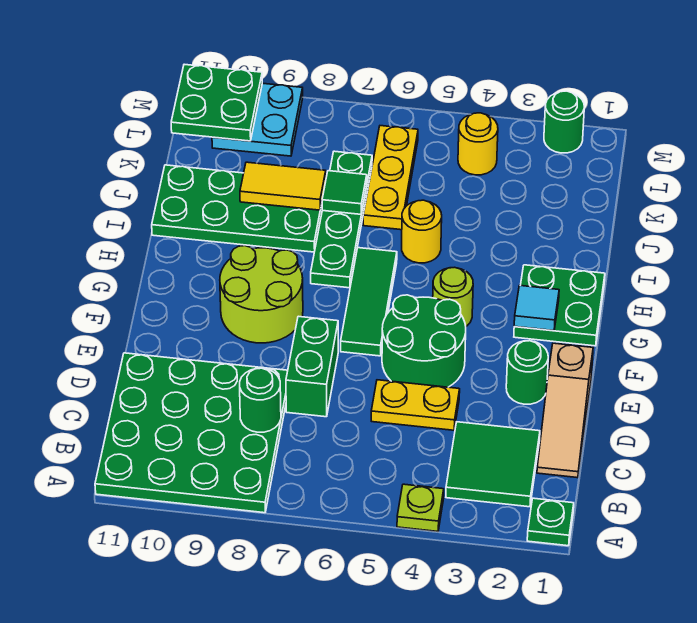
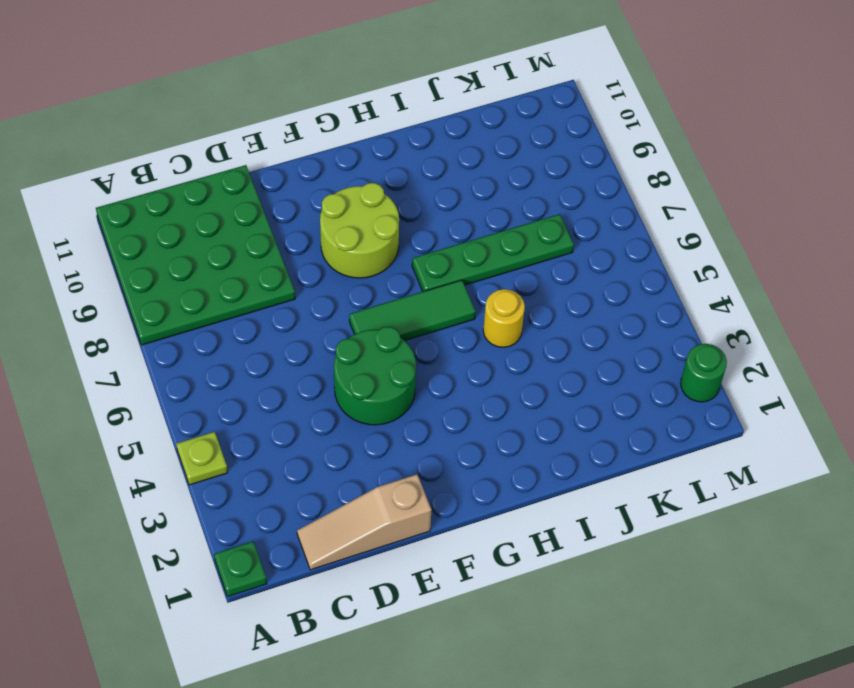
none -> green tile B2:C3 level 1
none -> yellow plate D4:D5 level 1
none -> green brick D7:E7 level 1

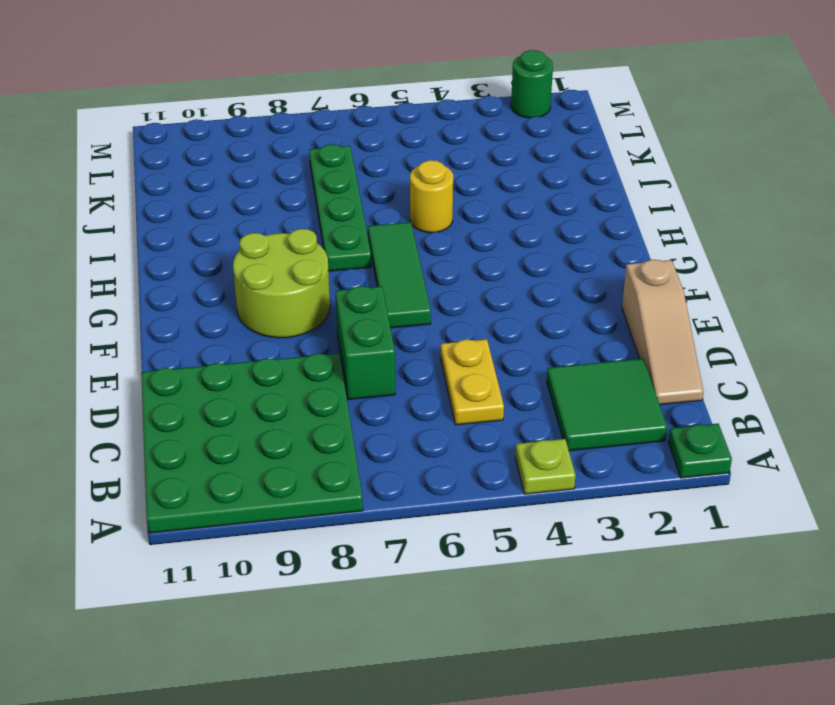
yellow plate C5:D5 level 1 -> yellow plate D4:D5 level 1
none -> green round brick E2 level 1
none -> green round brick E4:F5 level 1
none -> green plate G1:H2 level 1

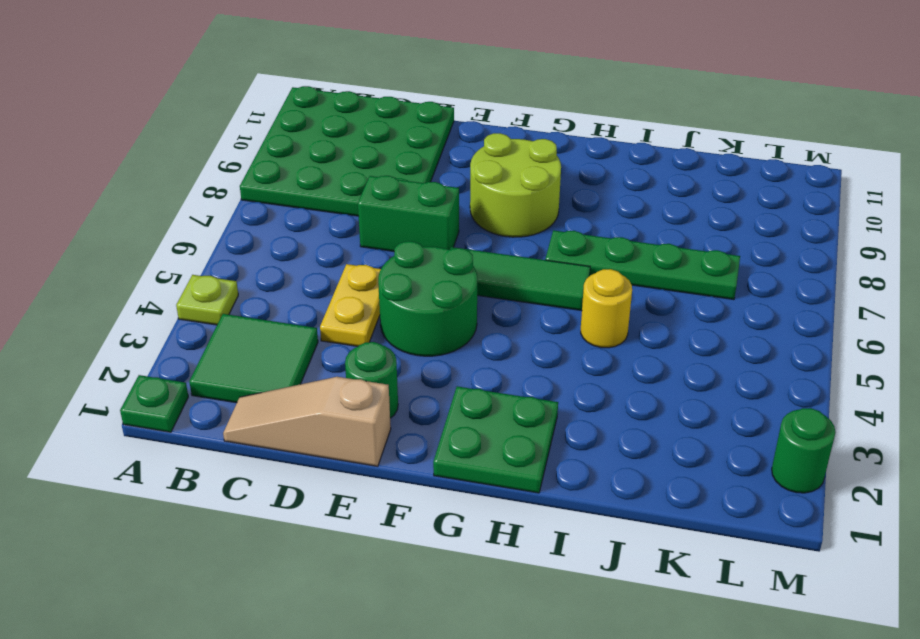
none -> lime round brick G4 level 1
none -> green plate I8:J11 level 1
none -> yellow plate J6:L6 level 1

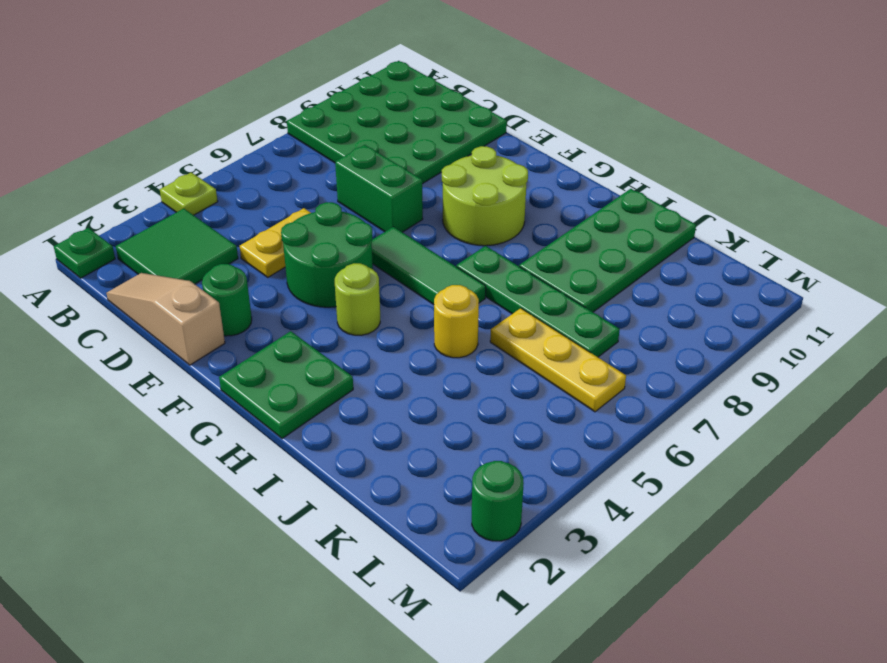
none -> yellow round brick L4 level 1
none -> cyan plate L9:M10 level 1
none -> green round brick C8 level 2

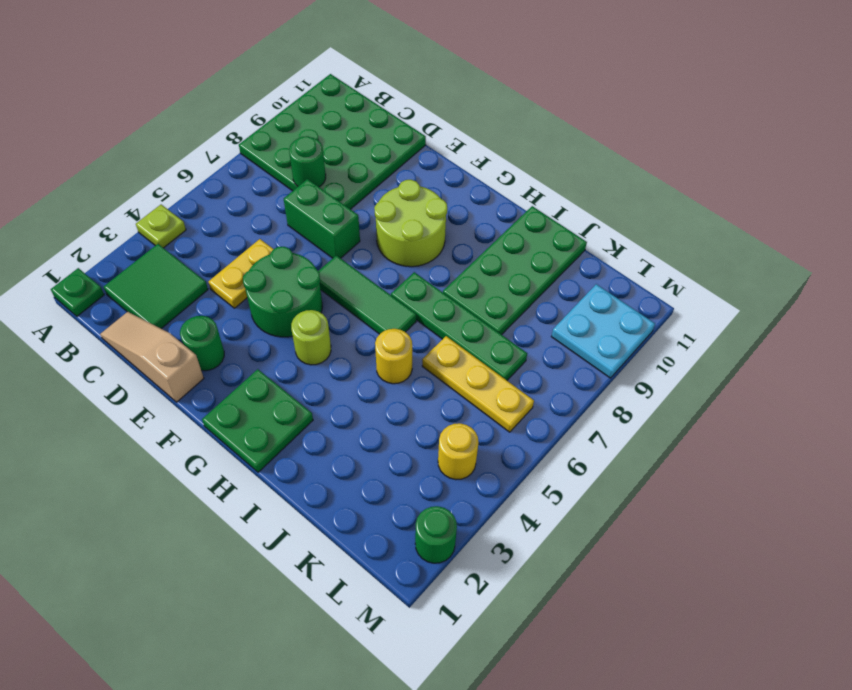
none -> cyan tile G2 level 2
none -> green tile J7 level 2
none -> yellow tile J8:J9 level 2

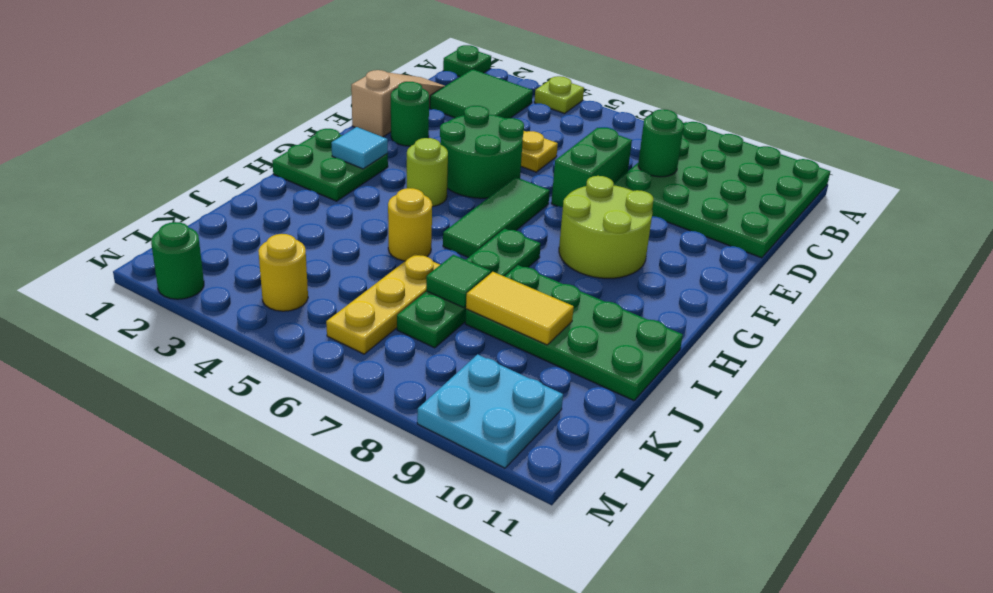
none -> green plate L10:M11 level 2

